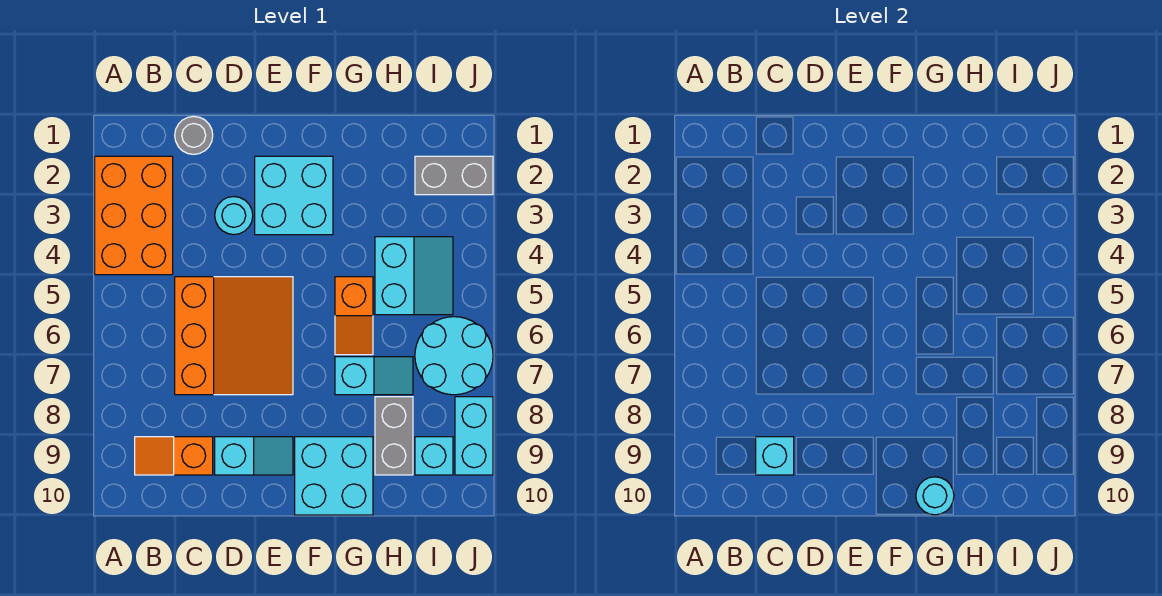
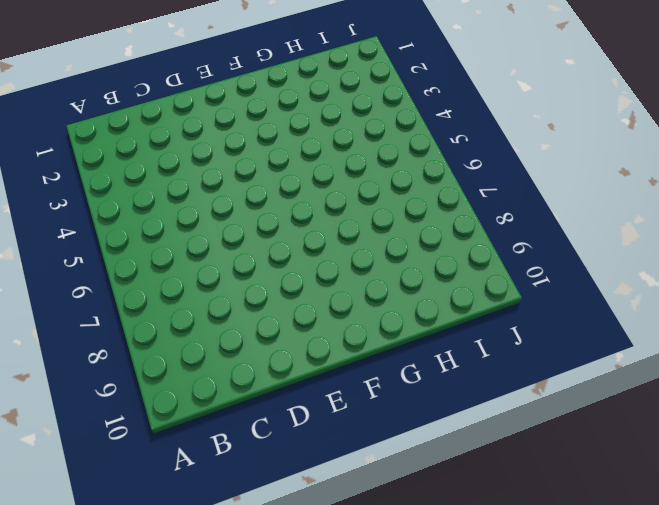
none -> orange brick A2:B4 level 1
none -> orange slope B9:C9 level 1 top C
none -> grey round brick C1 level 1

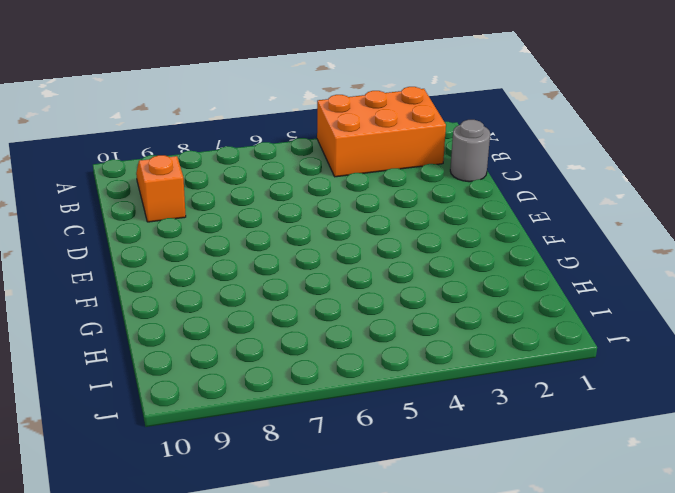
none -> orange slope C5:E7 level 1 top C
none -> cyan round brick D3 level 1
none -> cyan slope D9:E9 level 1 top D

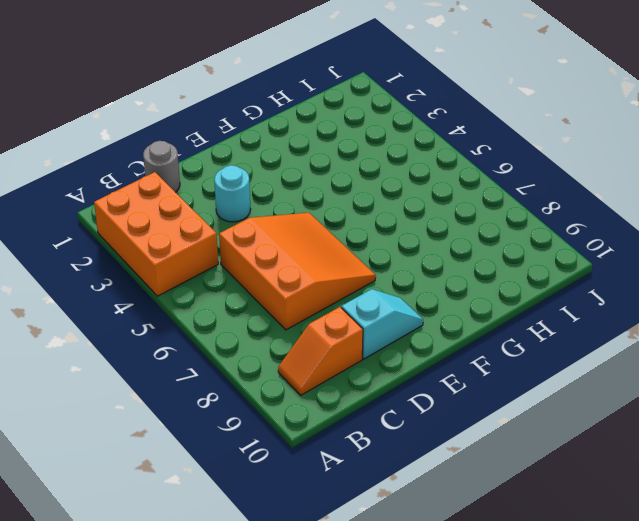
none -> cyan brick E2:F3 level 1
none -> cyan brick F9:G10 level 1
none -> orange slope G5:G6 level 1 top 5

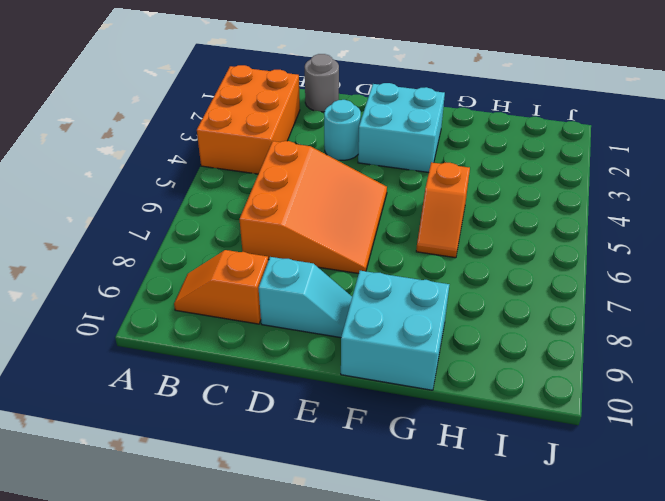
none -> cyan slope G7:H7 level 1 top G
none -> cyan slope H4:I5 level 1 top H
none -> grey brick H8:H9 level 1

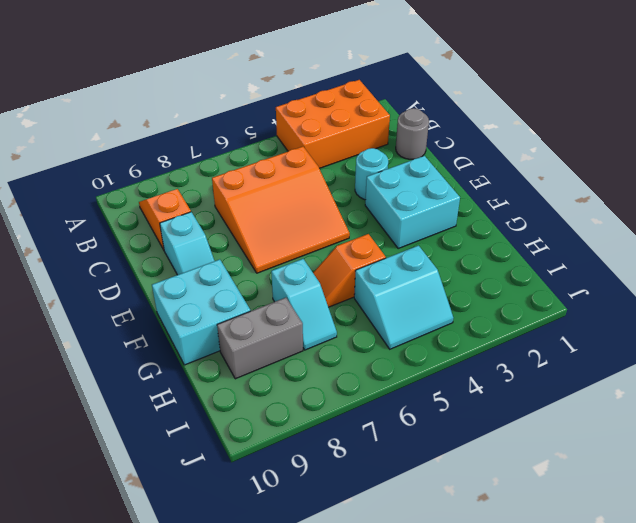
none -> grey brick I2:J2 level 1
none -> cyan round brick I6:J7 level 1
none -> cyan brick I9 level 1

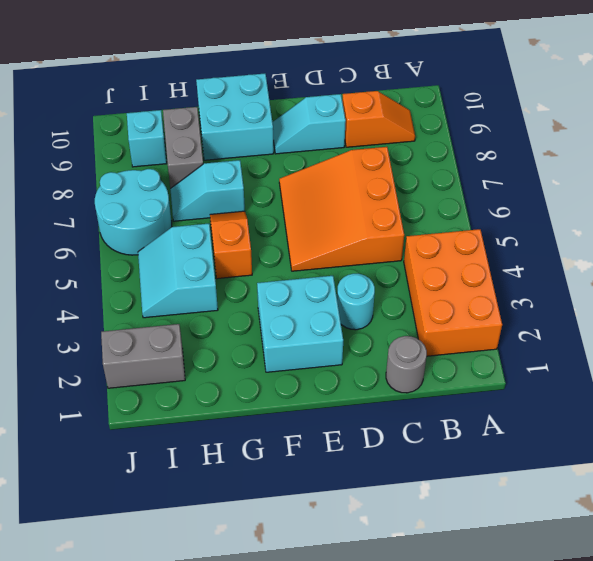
none -> cyan brick J8:J9 level 1
none -> cyan brick C9 level 2
none -> cyan round brick G10 level 2

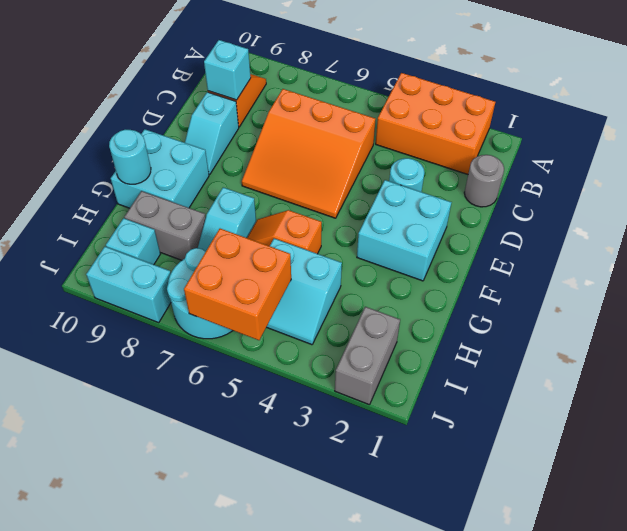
orange brick I5:J6 level 2 -> none

